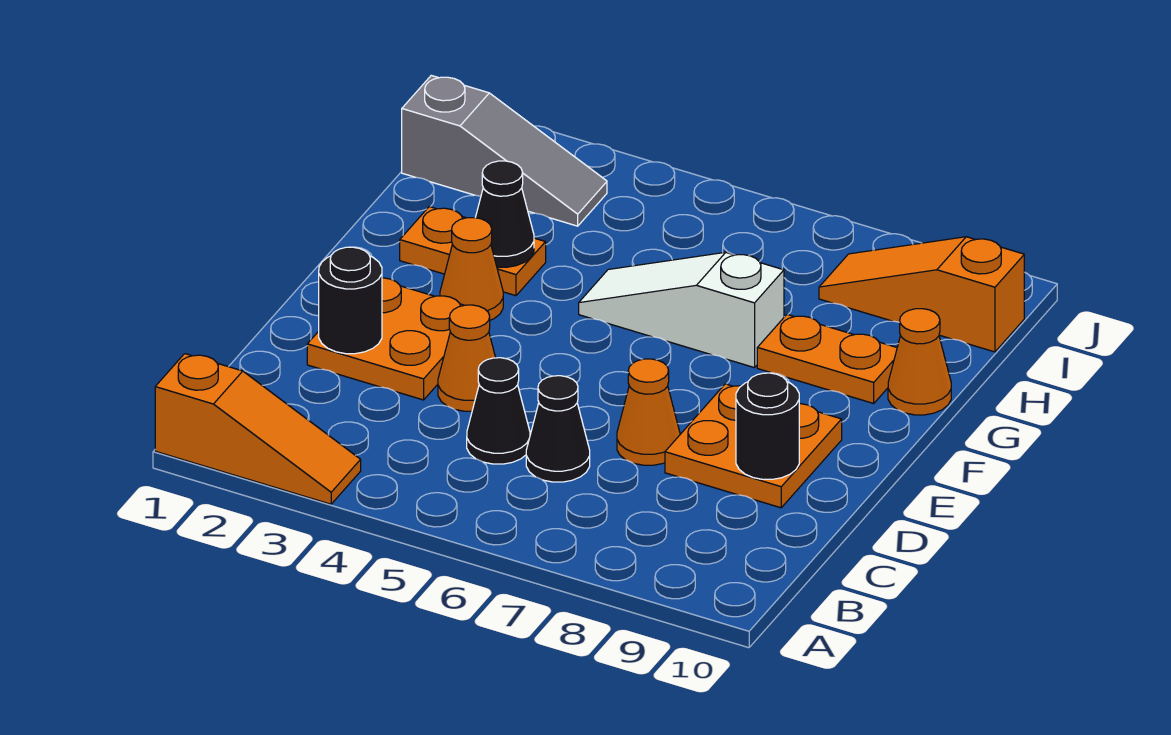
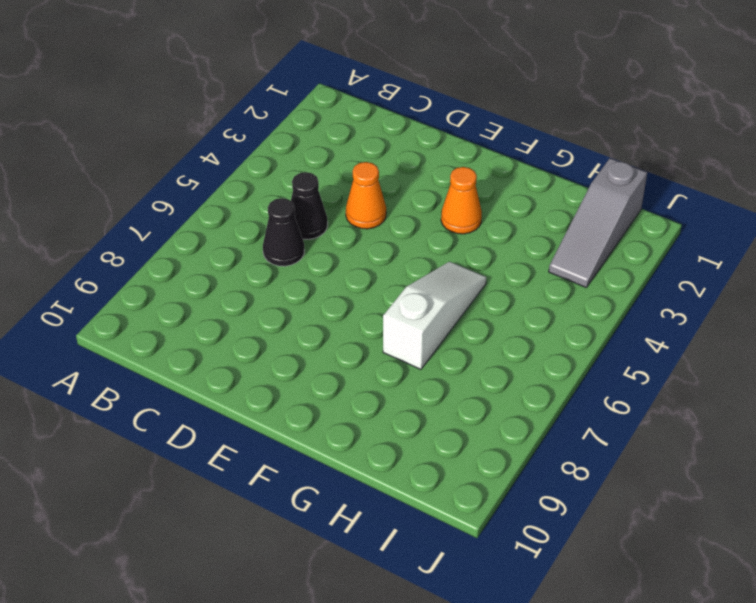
none -> orange slope A1:A3 level 1 top 1
none -> orange plate D2:E3 level 1
none -> orange cone D7 level 1

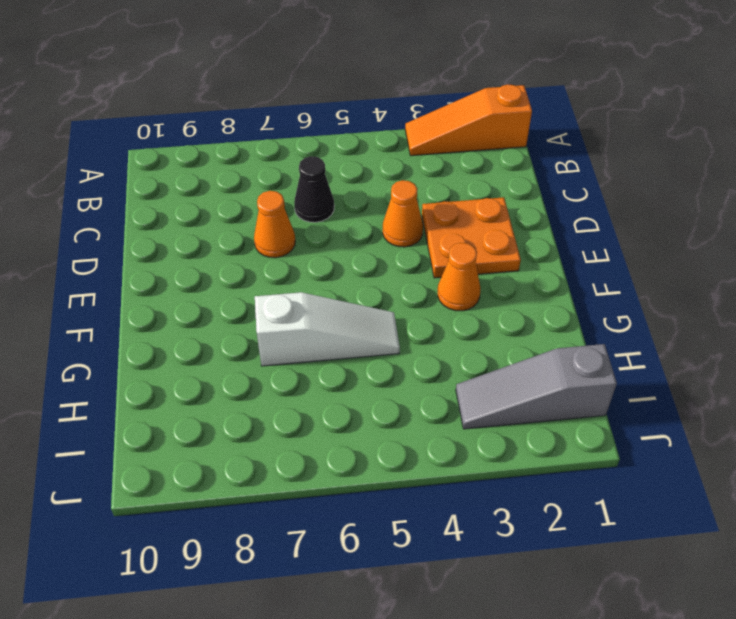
none -> black cone C5 level 1
none -> orange plate D8:E9 level 1
none -> orange plate G2:G3 level 1

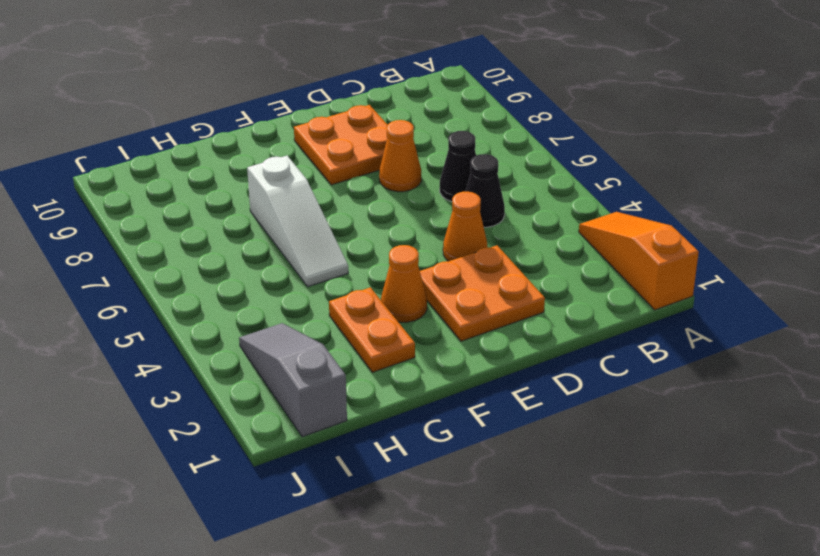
none -> orange plate G8:G9 level 1
none -> orange cone G10 level 1
none -> orange slope I8:I10 level 1 top 10

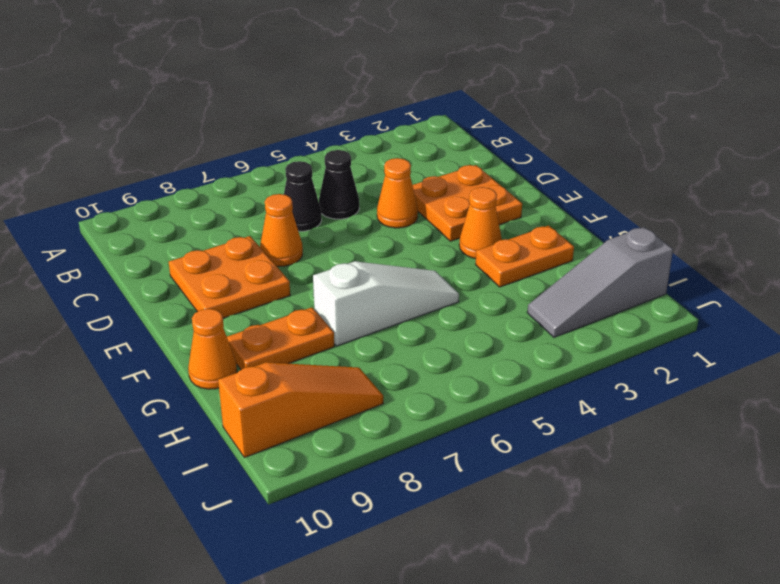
none -> orange slope A1:A3 level 1 top 1
none -> black round brick D2 level 2
none -> black round brick D9 level 2

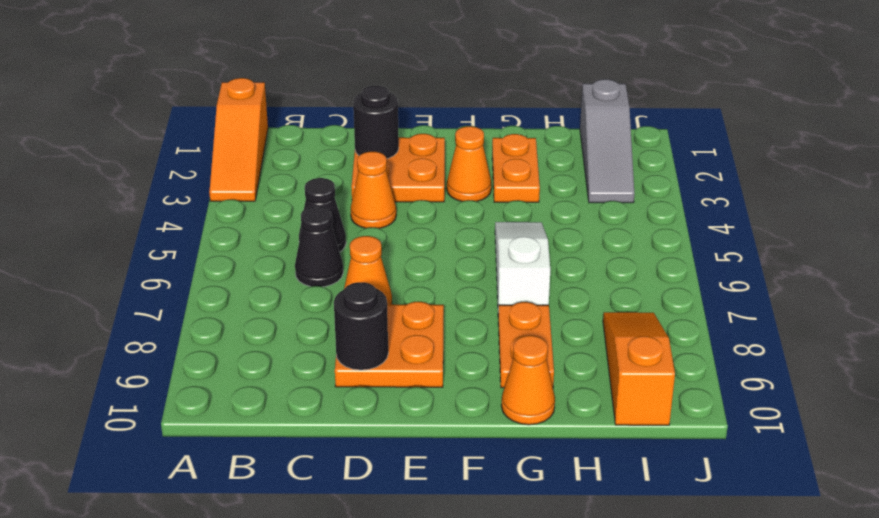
none -> black cone G3 level 2

